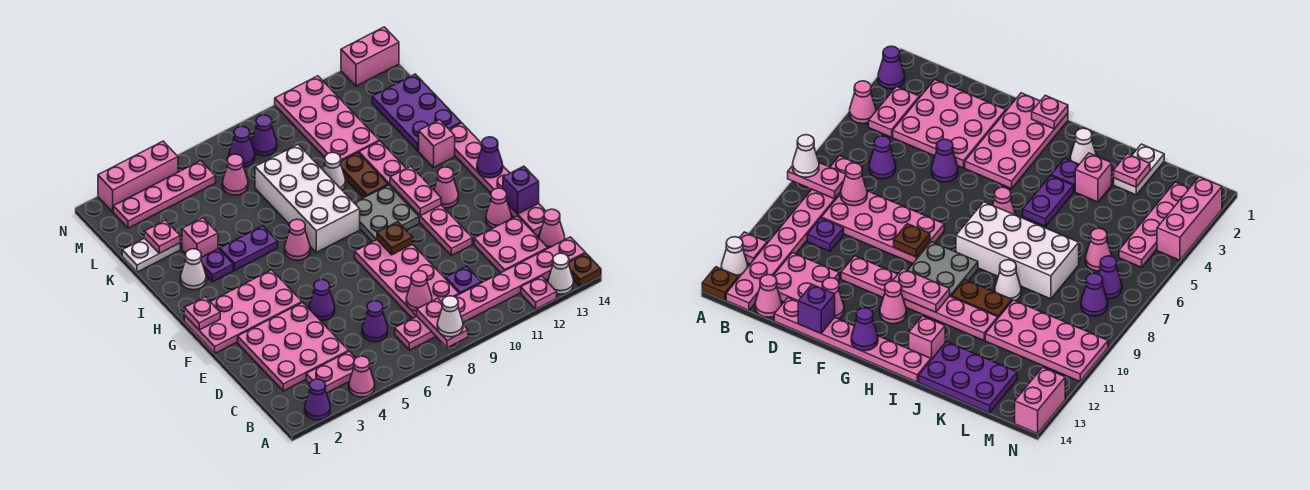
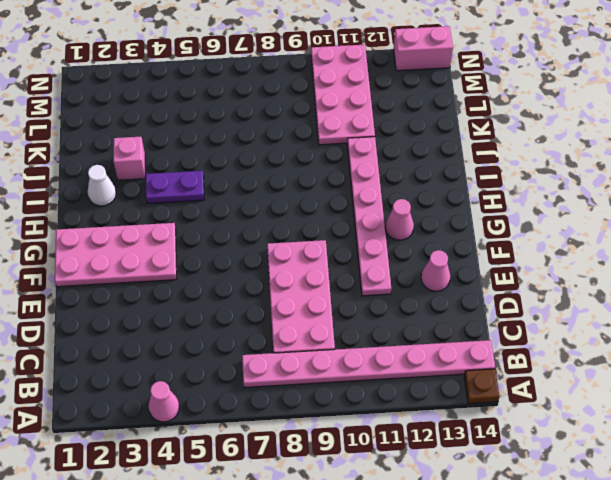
none -> purple cone A2 level 1
none -> pink plate A12 level 1
none -> white cone A13 level 1
none -> pink plate B3:B4 level 1

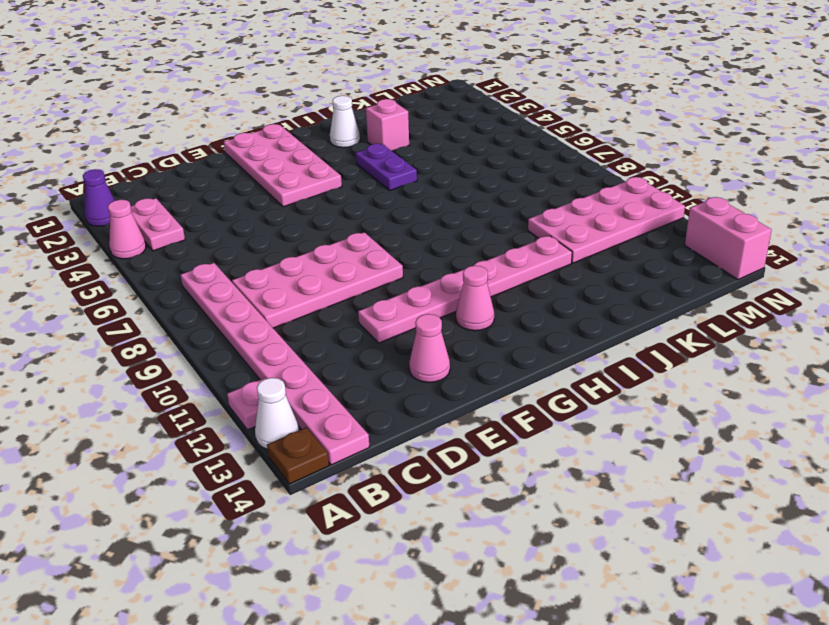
none -> pink plate C2:E4 level 1
none -> purple cone C6 level 1
none -> purple plate C10 level 1
none -> pink plate C12:D13 level 1

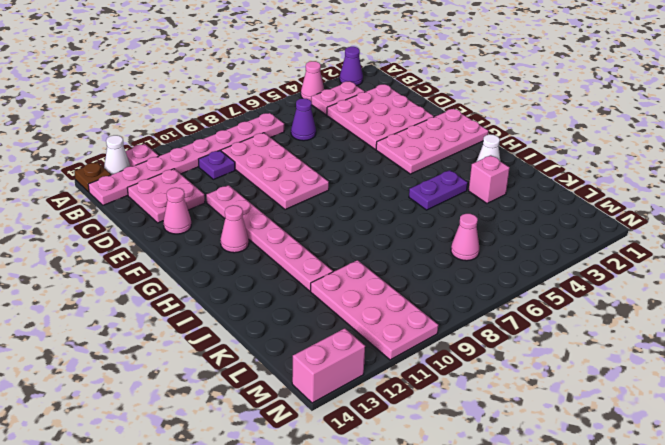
none -> pink cone C14 level 1
none -> pink plate D14:I14 level 1
none -> purple cone E5 level 1
none -> grey plate G9:H10 level 1

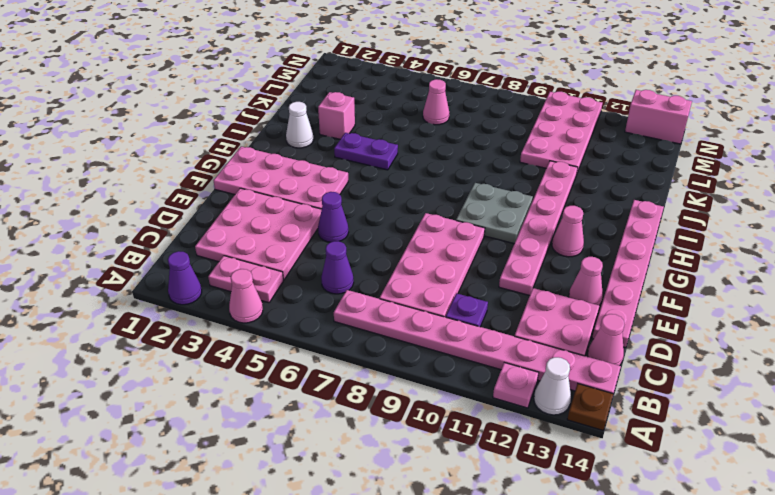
none -> pink cone H6 level 1
none -> white brick H7:K8 level 1
none -> purple plate I3 level 1
none -> brown plate I10:J10 level 1

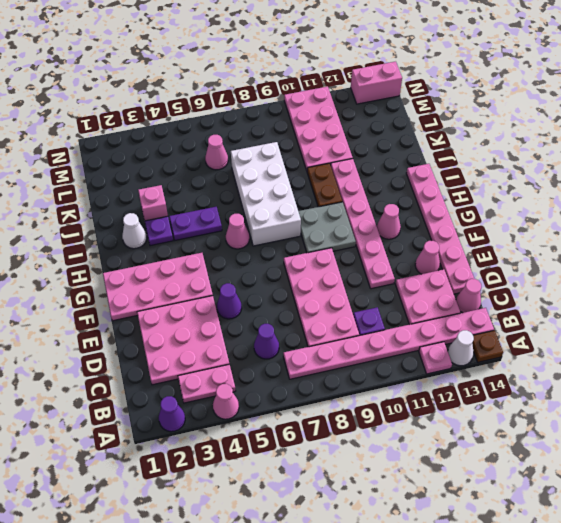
none -> pink brick I13 level 1
none -> white cone J9 level 1
none -> purple plate J13:L14 level 1
none -> white plate K1:K2 level 1

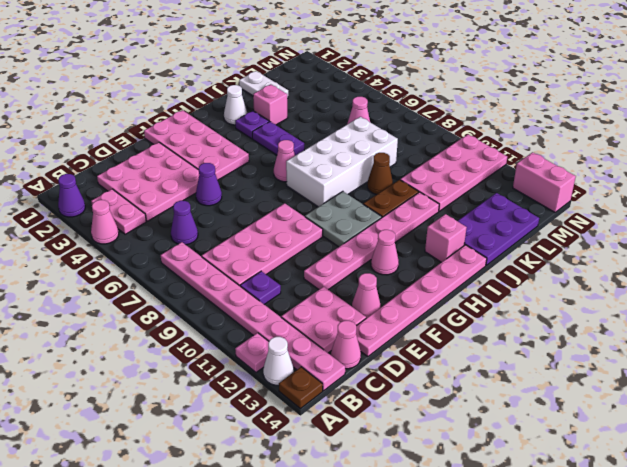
brown cone J9 level 1 -> white cone J9 level 1
none -> pink plate M2:M5 level 1
none -> purple cone M7 level 1
none -> purple cone M8 level 1
none -> pink brick N2:N4 level 1

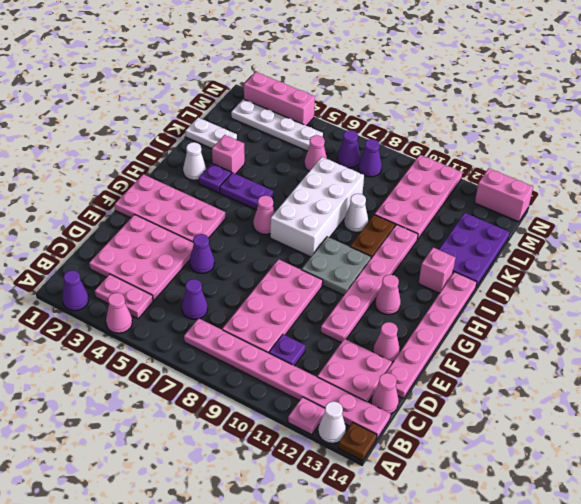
white plate M2:M5 level 1 -> pink plate M2:M5 level 1
none -> pink plate A8:B8 level 2
none -> pink cone C8 level 2
none -> purple brick E14 level 2
none -> brown plate F9 level 2

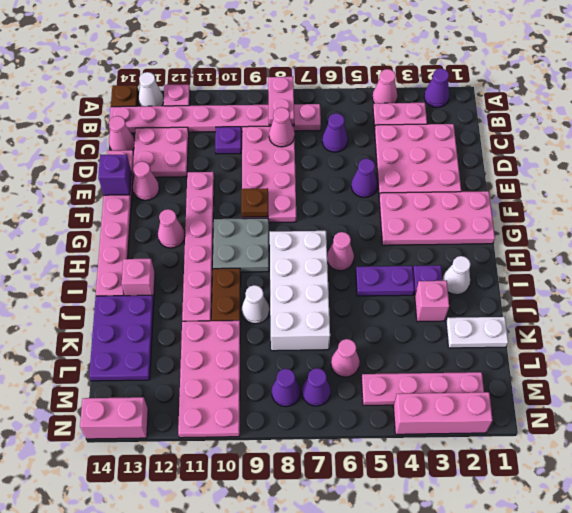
none -> pink plate G1 level 2
none -> pink plate G11:H11 level 2
none -> purple cone G14 level 2
none -> pink plate K2 level 2

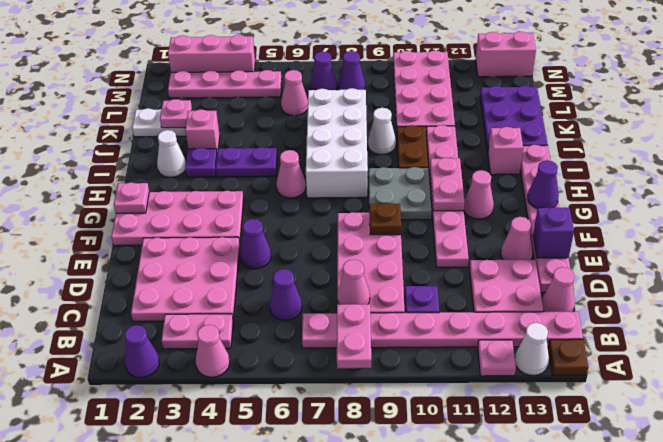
none -> white cone A8 level 3

